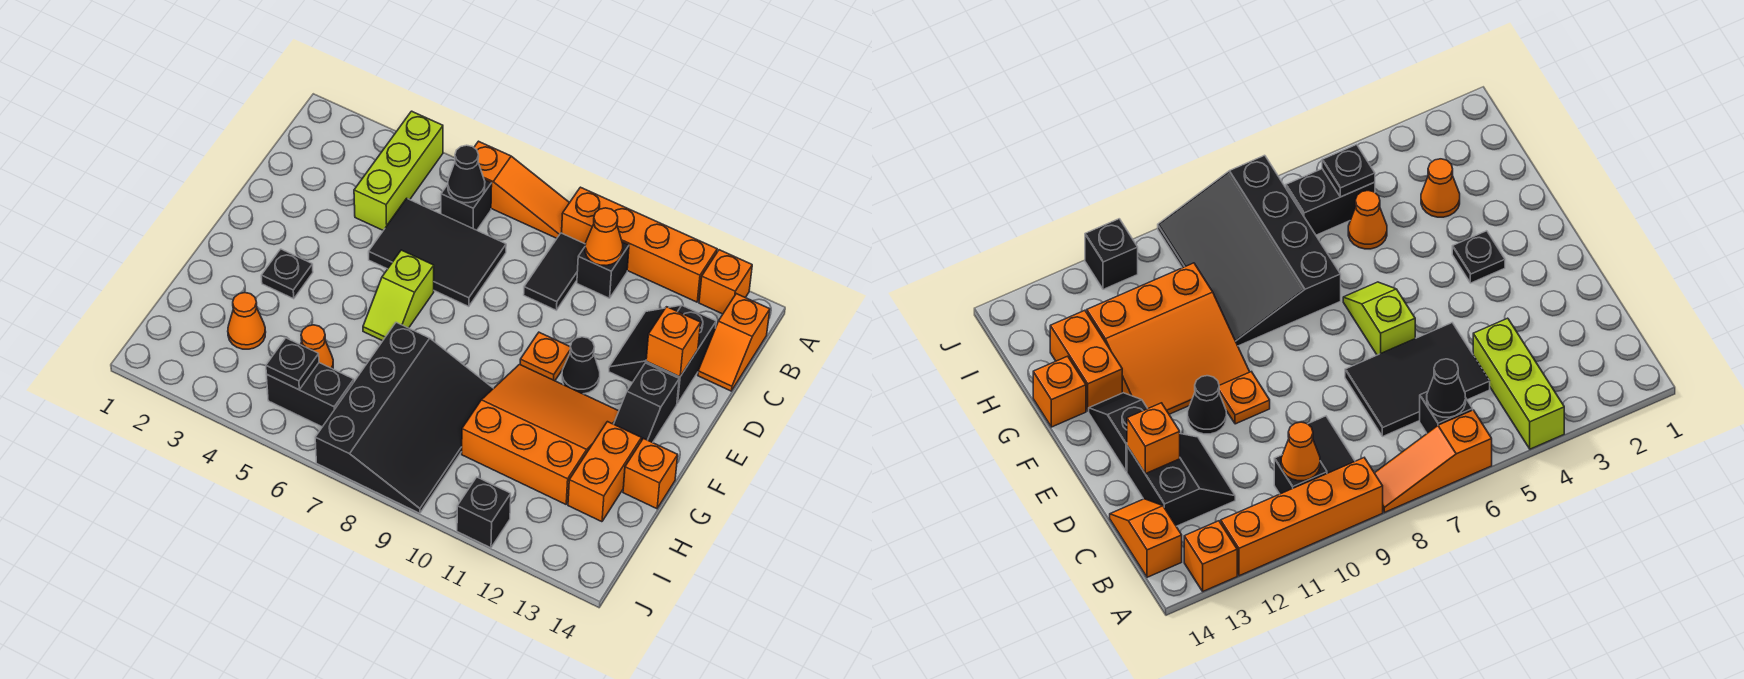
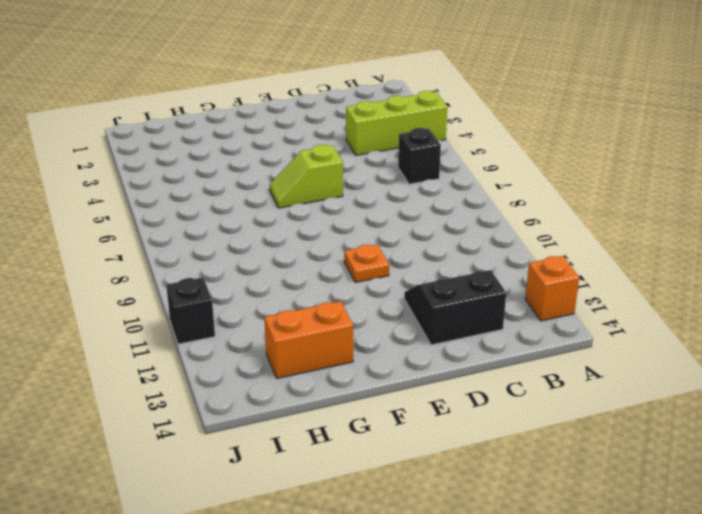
none -> orange slope A6:A8 level 1 top 6
none -> orange brick A9:A12 level 1
none -> black tile B9:C9 level 1

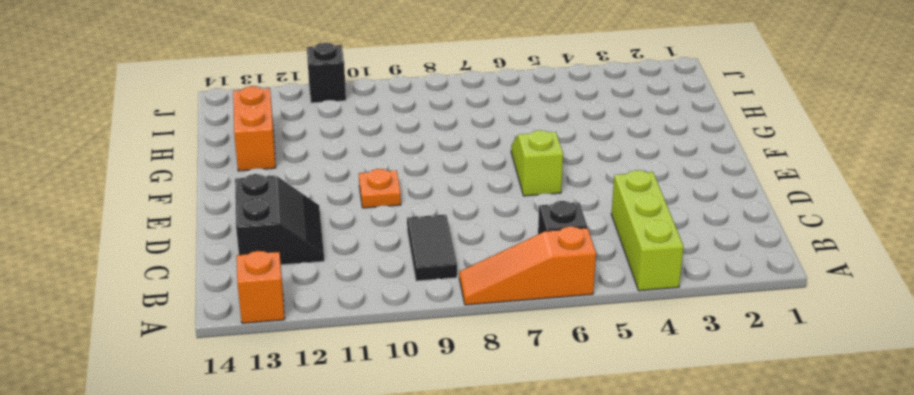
none -> orange brick A9:A12 level 1
none -> black brick B10 level 1
none -> orange slope B14:C14 level 1 top B

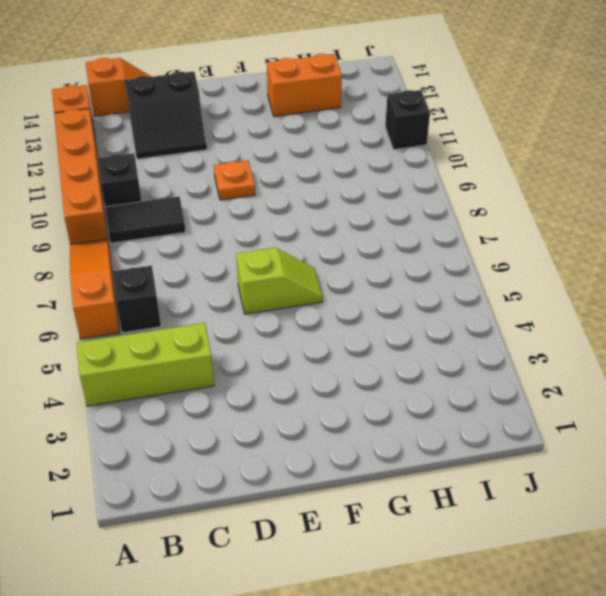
none -> black tile C5:D7 level 1
none -> black cone E11 level 1
none -> black slope E13:F13 level 1 top E

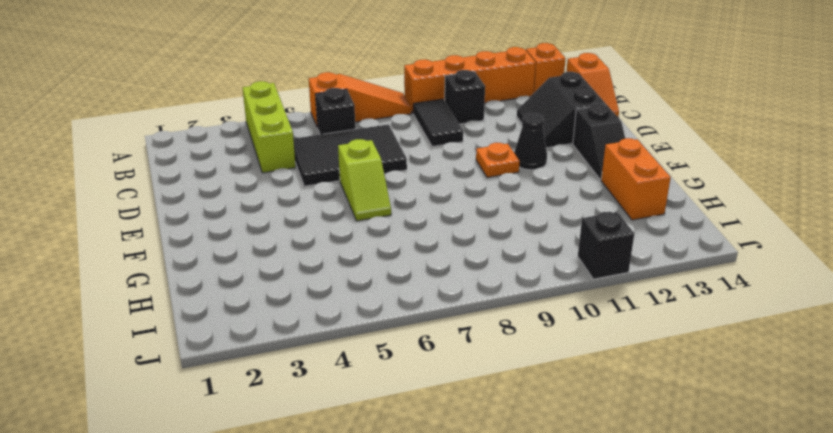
none -> black plate F3 level 1
none -> orange slope F10:H12 level 1 top H
none -> black slope G7:J9 level 1 top 7

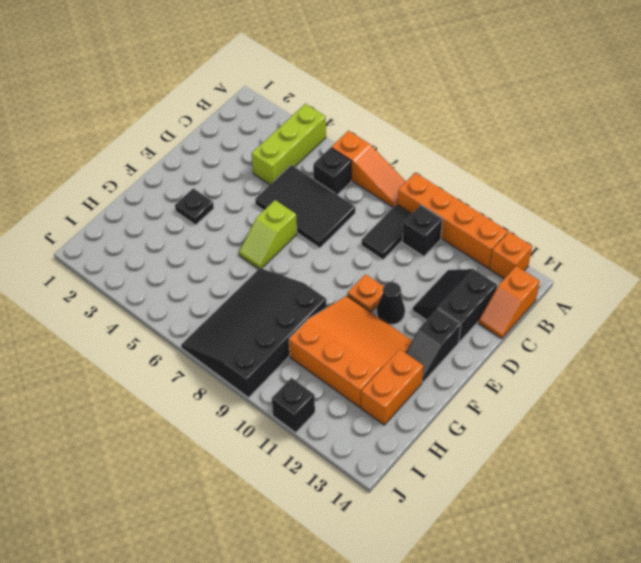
black slope G7:J9 level 1 top 9 -> black slope G7:J9 level 1 top 7
none -> orange brick G14 level 1
none -> orange cone H3 level 1
none -> orange cone H5 level 1

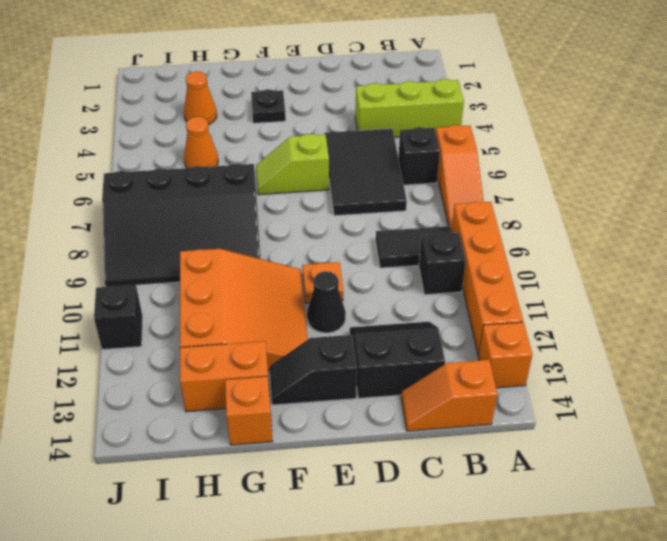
none -> black brick I5:I6 level 1
none -> black cone B6 level 2
none -> orange cone B10 level 2

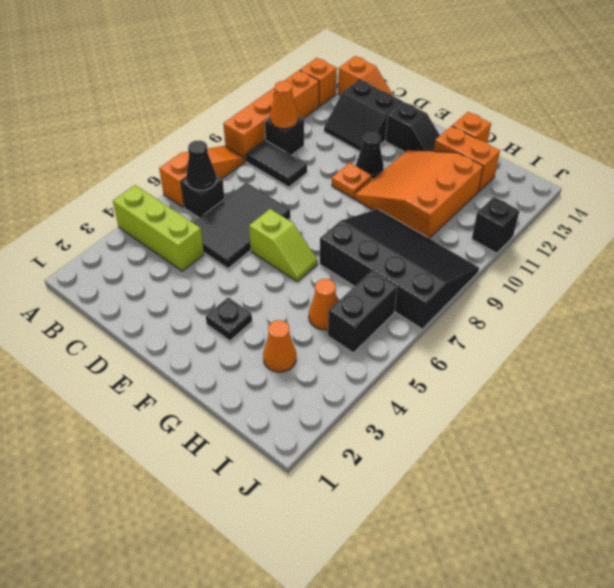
none -> orange brick D13 level 2
none -> black plate I5 level 2

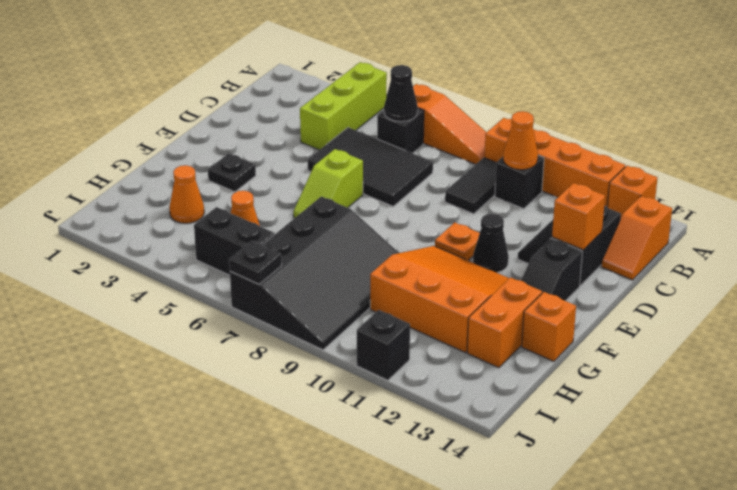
black plate J7 level 2 -> black plate I5 level 2

